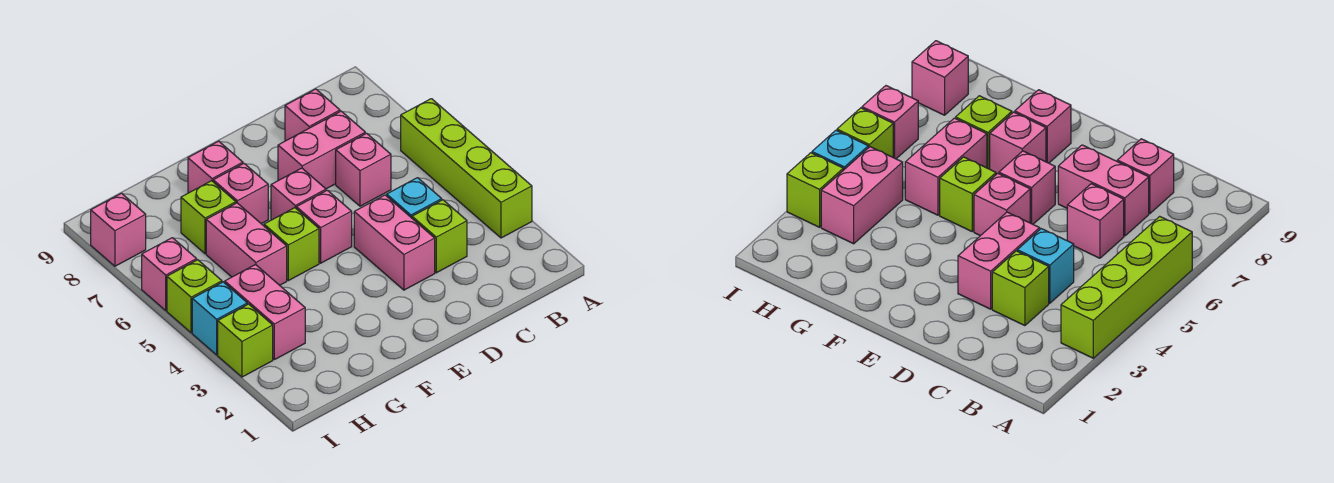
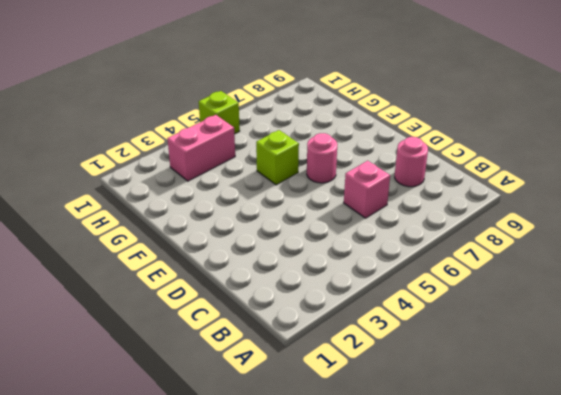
pink round brick C8 level 1 -> pink brick C8 level 1
pink round brick E6 level 1 -> pink brick E6 level 1
none -> lime brick A3:A6 level 1
none -> lime brick C3 level 1
none -> cyan brick C4 level 1

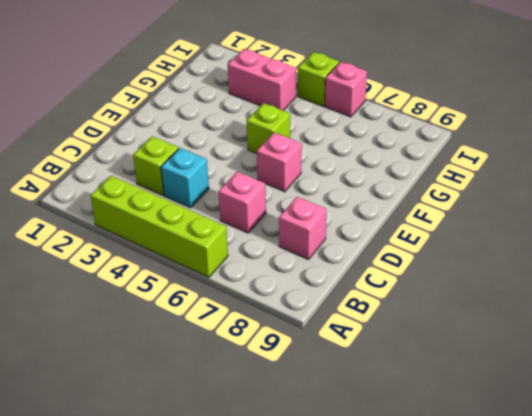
none -> pink brick C7:D7 level 1
none -> pink brick D3:D4 level 1
none -> pink brick E5 level 1

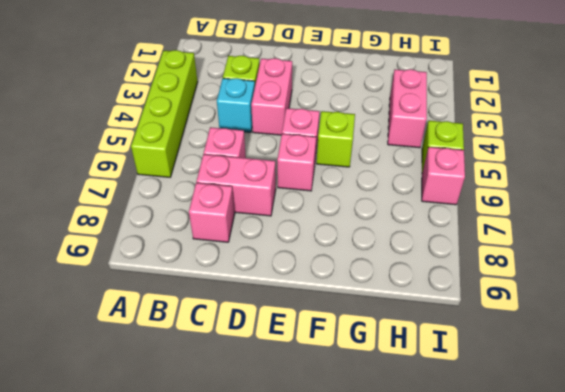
none -> pink brick F7 level 1
none -> pink brick F8 level 1
none -> pink brick G5:G6 level 1

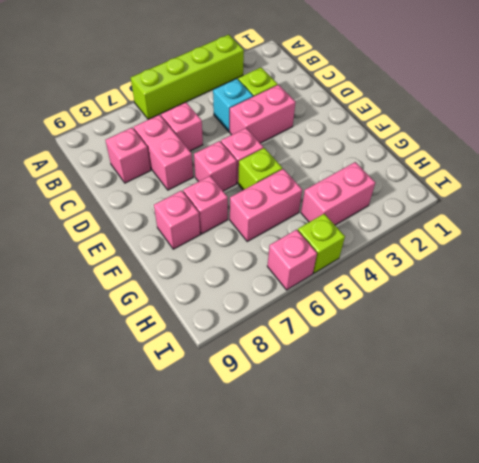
none -> lime brick G7 level 1
none -> lime brick I3 level 1
none -> cyan brick I4 level 1

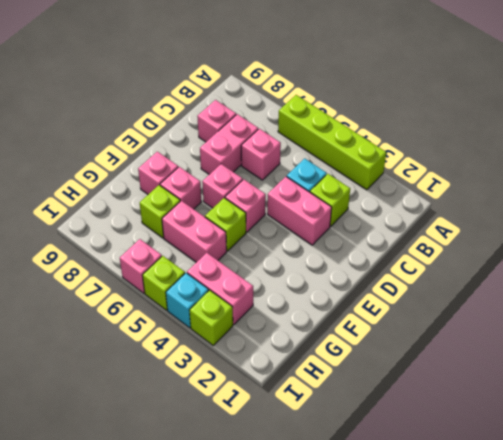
none -> pink brick I8 level 1

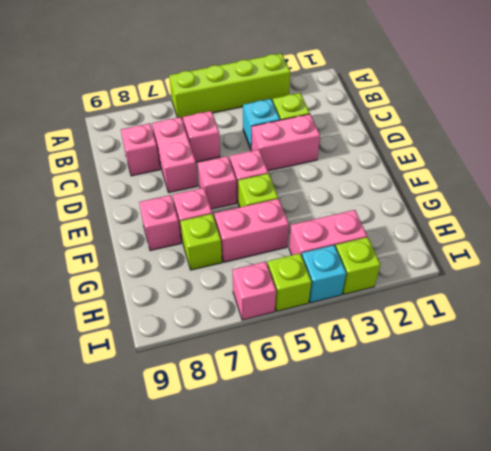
none -> pink brick I8 level 1

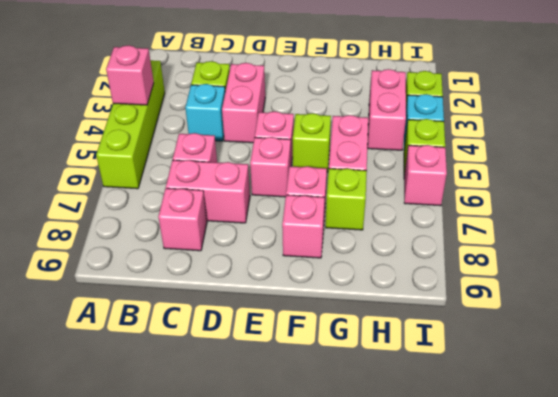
pink brick A4 level 2 -> pink brick I8 level 1

